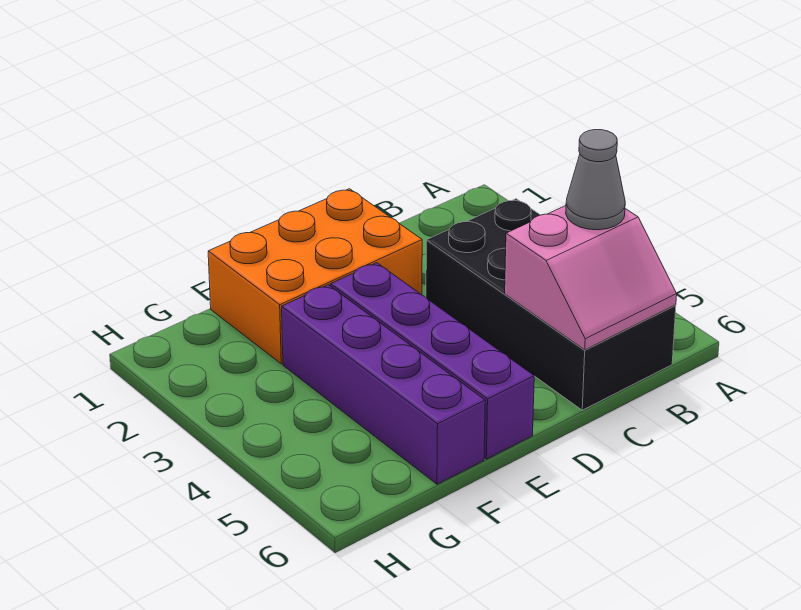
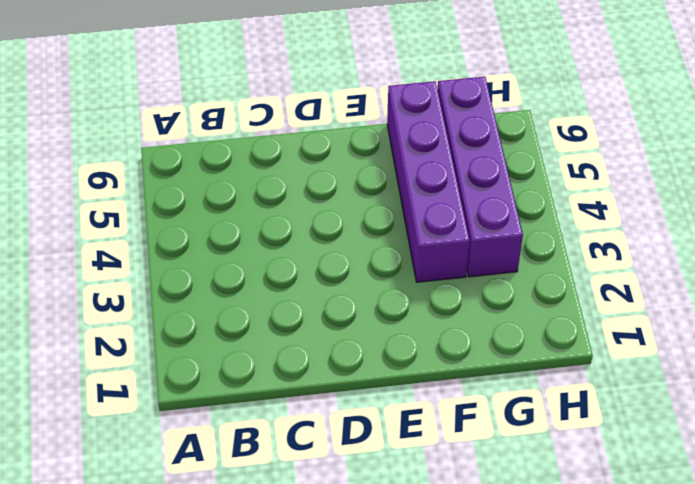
purple brick G3:G6 level 1 -> purple brick E3:E6 level 1
none -> black brick B3:C6 level 1
none -> orange brick D1:F2 level 1

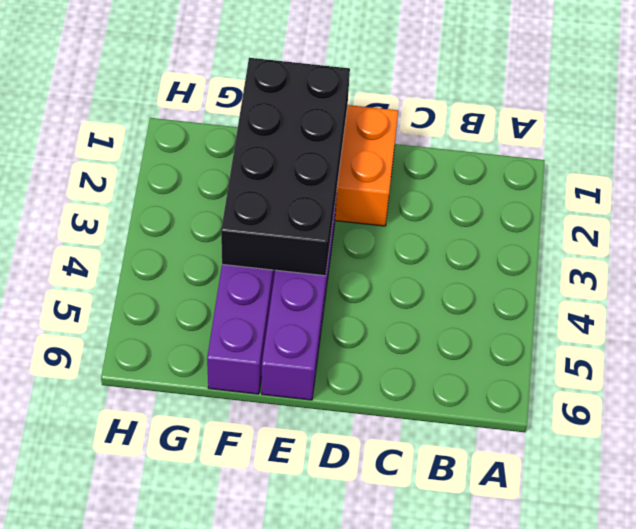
black brick E1:F4 level 2 -> black brick B3:C6 level 1
none -> pink slope B5:C6 level 2 top 5
none -> grey cone B5 level 3

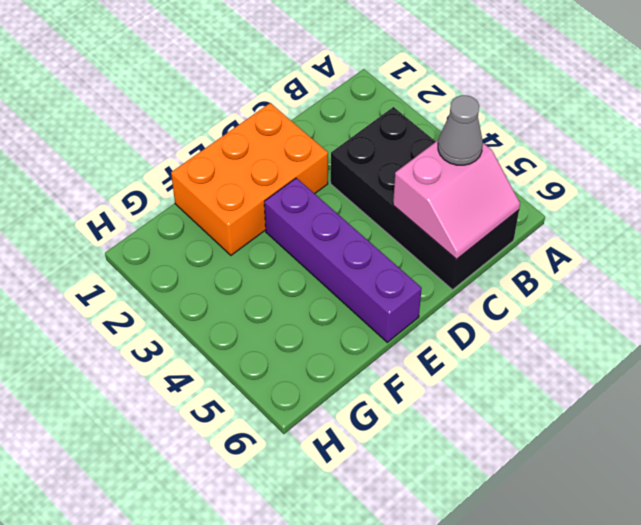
none -> purple brick F3:F6 level 1

